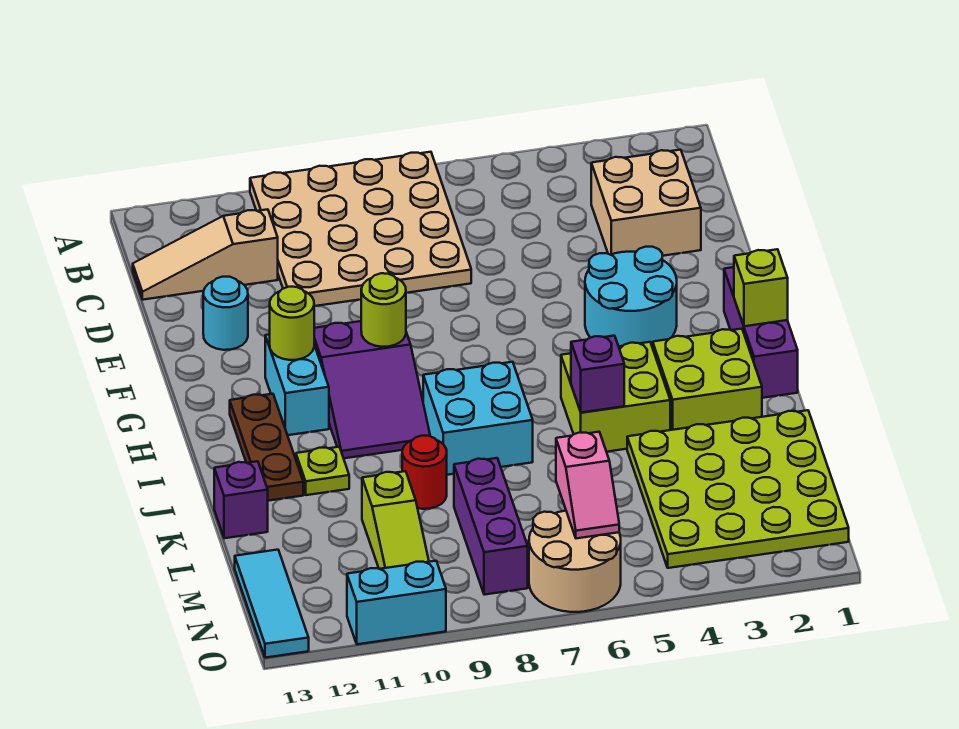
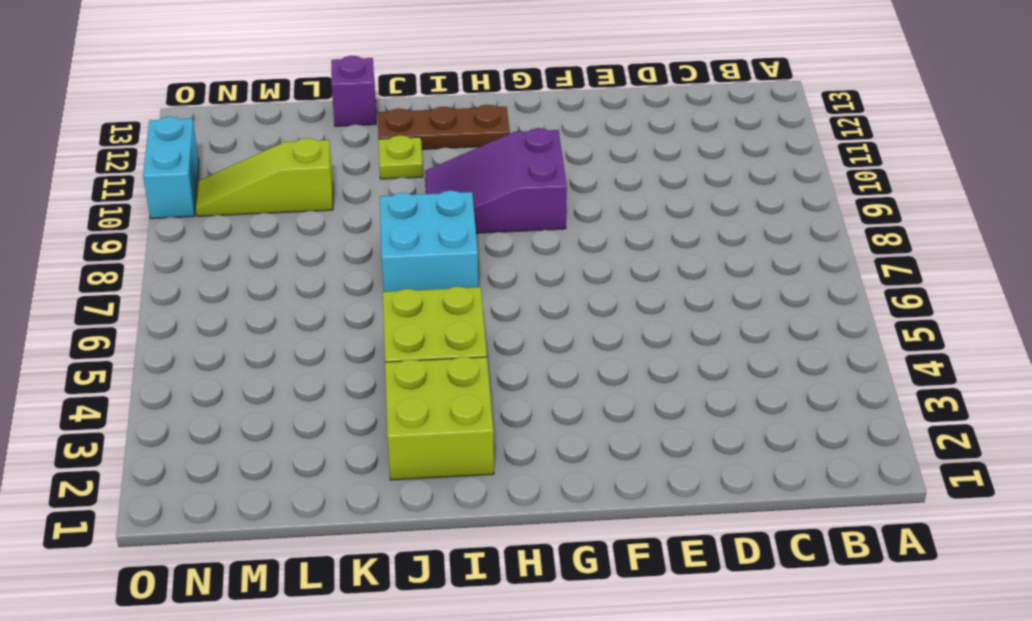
none -> tan plate A7:D10 level 1
none -> tan brick C2:D3 level 1
none -> tan slope C11:C13 level 1 top 11

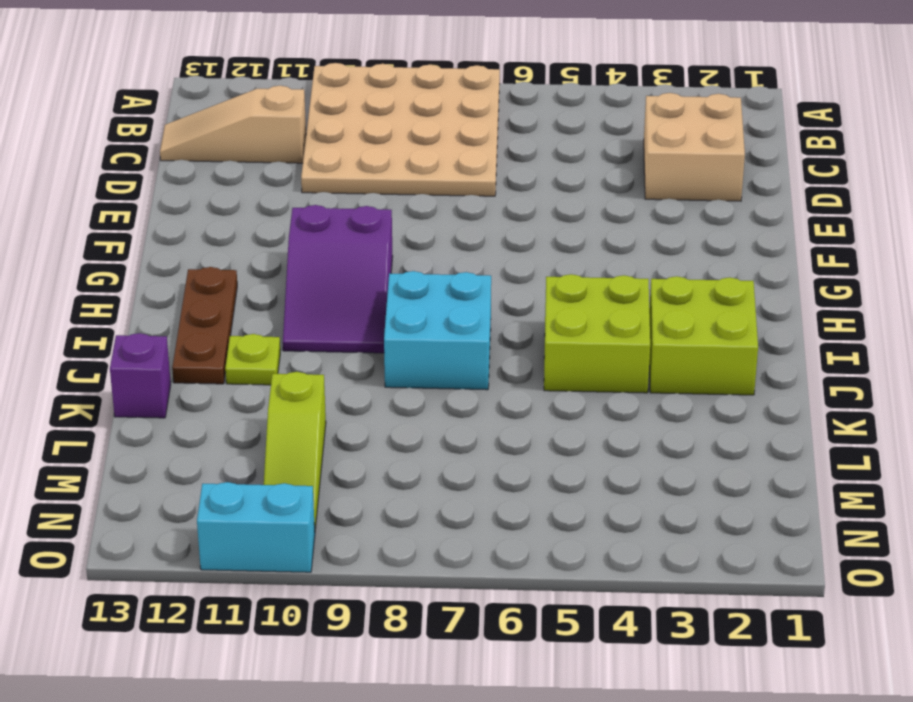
none -> cyan round brick E12 level 1
none -> cyan round brick F3:G4 level 1
none -> purple brick G1:I1 level 1

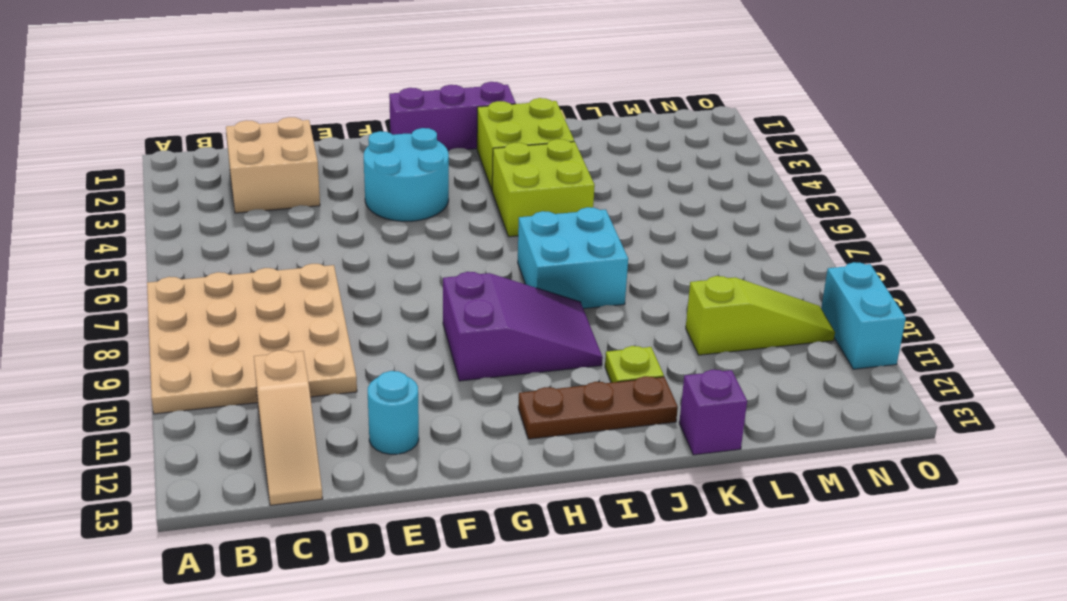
none -> cyan brick G11:H11 level 1
none -> lime plate K1:N4 level 1
none -> red round brick K9 level 1

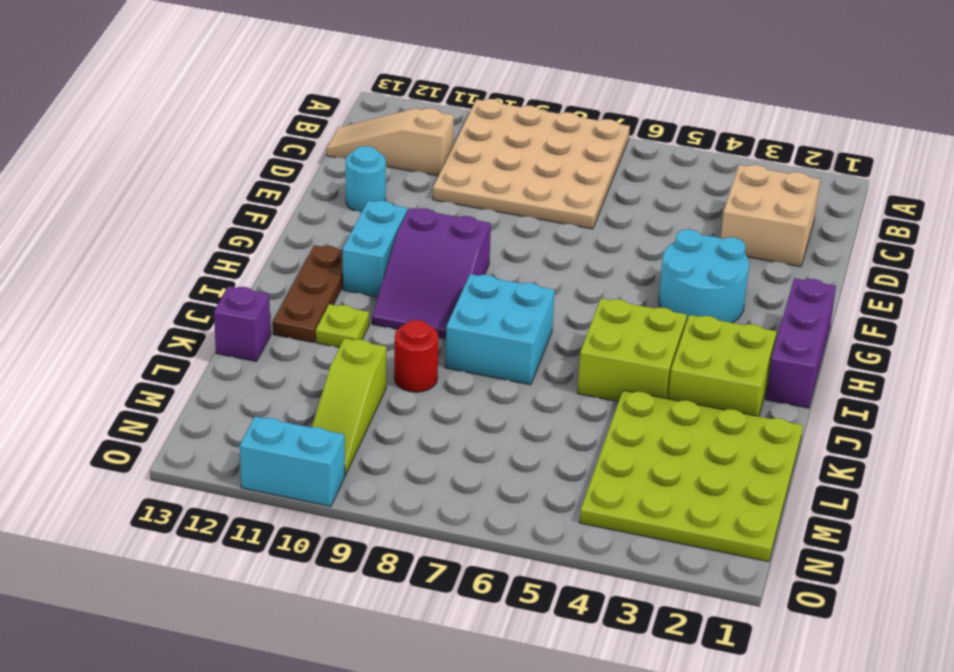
none -> purple brick L8:N8 level 1
none -> cyan tile M13:O13 level 1
none -> tan round brick N6:O7 level 1

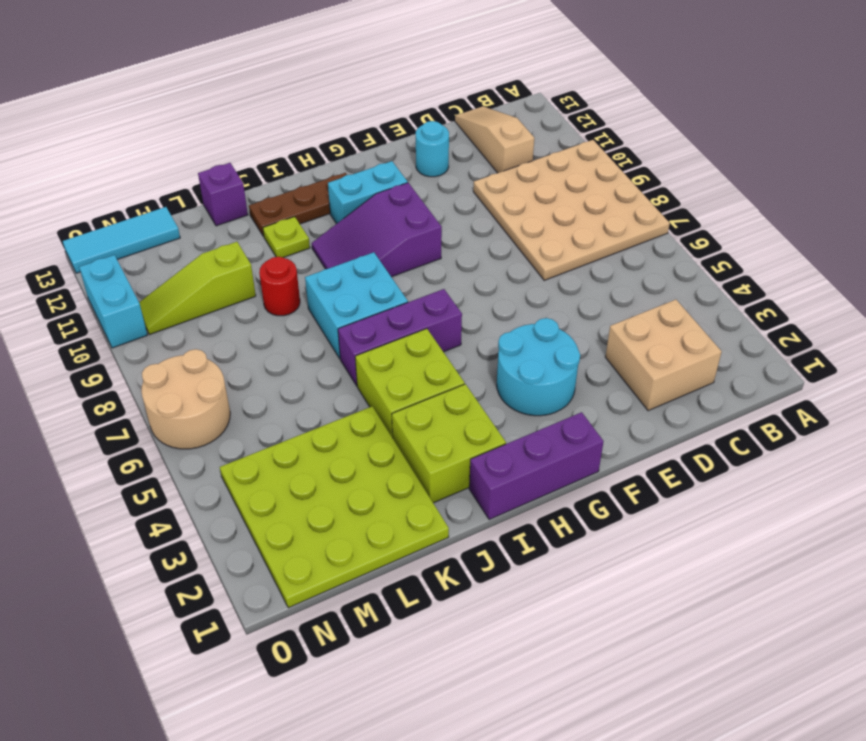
purple brick H6:J6 level 1 -> purple brick L8:N8 level 1
none -> lime round brick G9 level 2
none -> lime round brick G11 level 2
none -> lime brick H1 level 2

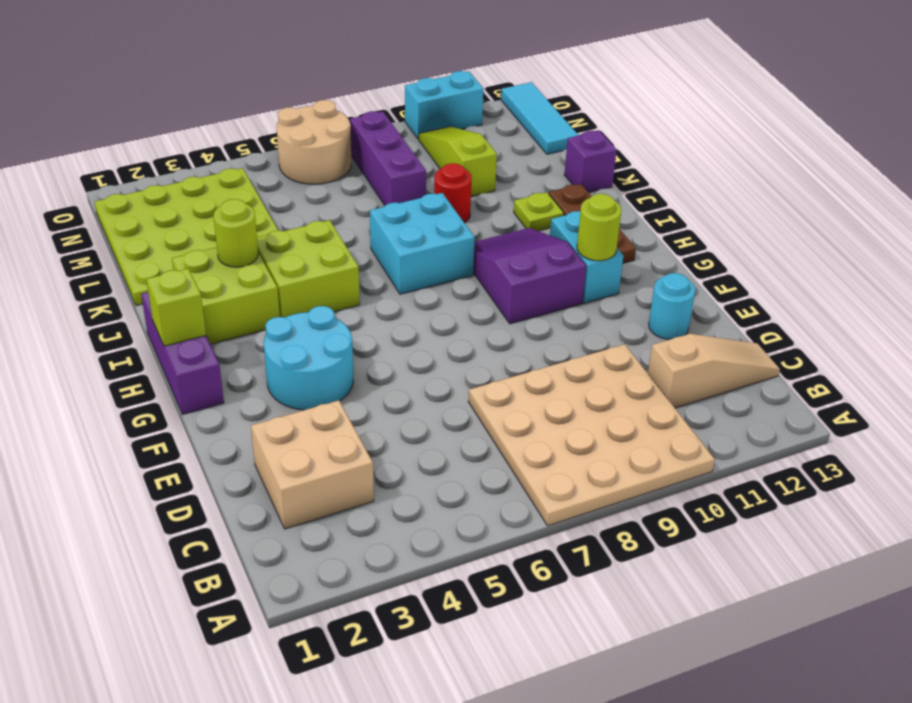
lime round brick J3 level 2 -> lime round brick G9 level 2
none -> purple brick J5 level 2
none -> pink slope M6:N6 level 2 top M

